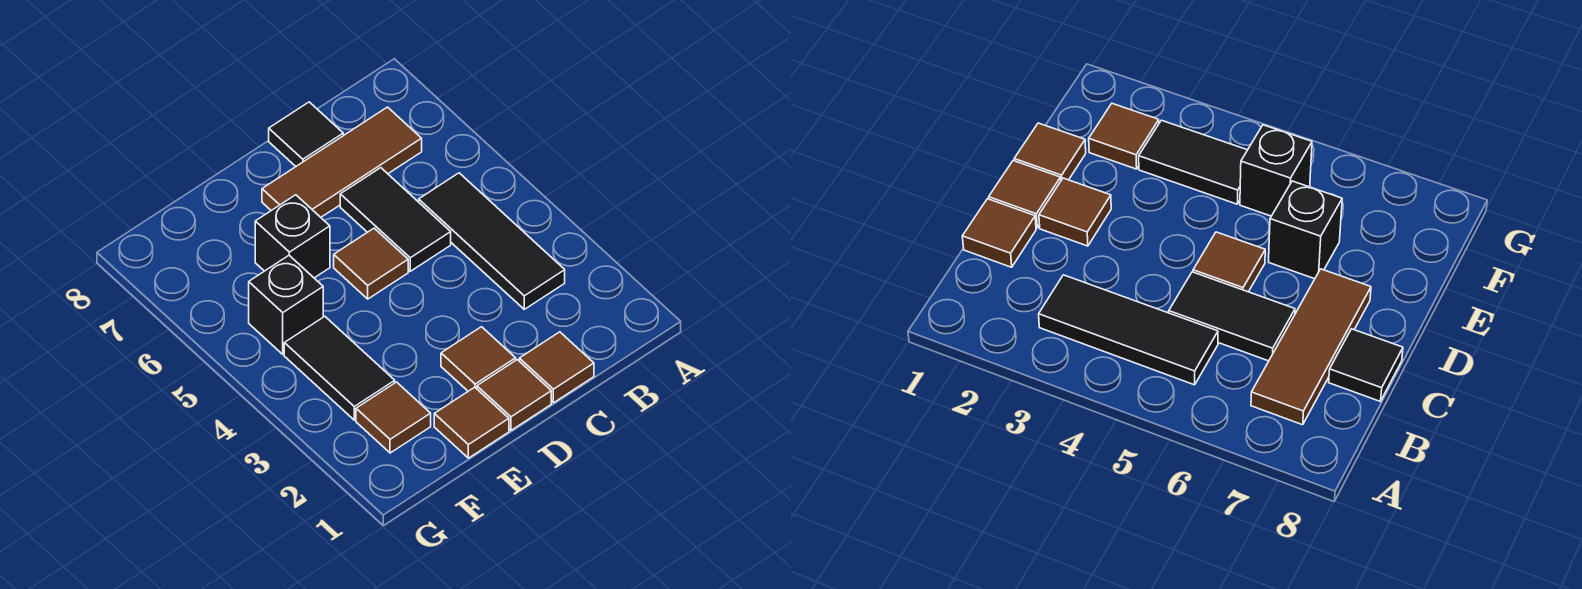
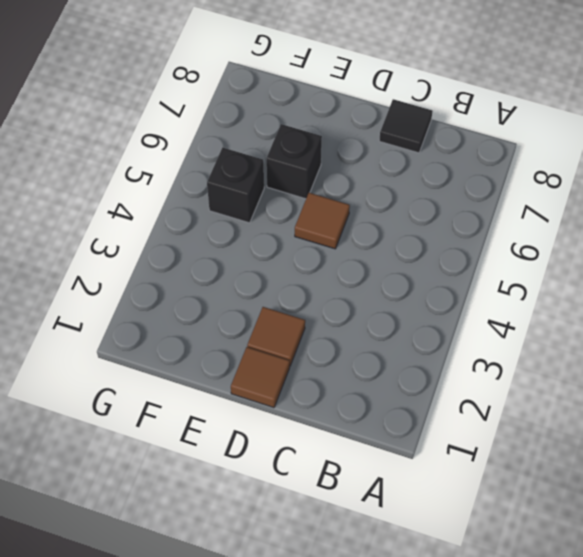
none -> black tile B3:B5 level 1
none -> brown tile B7:D7 level 1
none -> brown tile C1 level 1

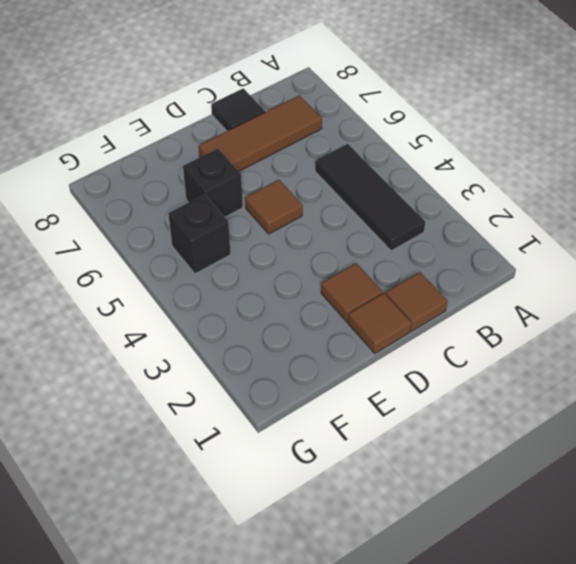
none -> black tile C5:C6 level 1
none -> brown tile E1 level 1
none -> brown tile F2 level 1

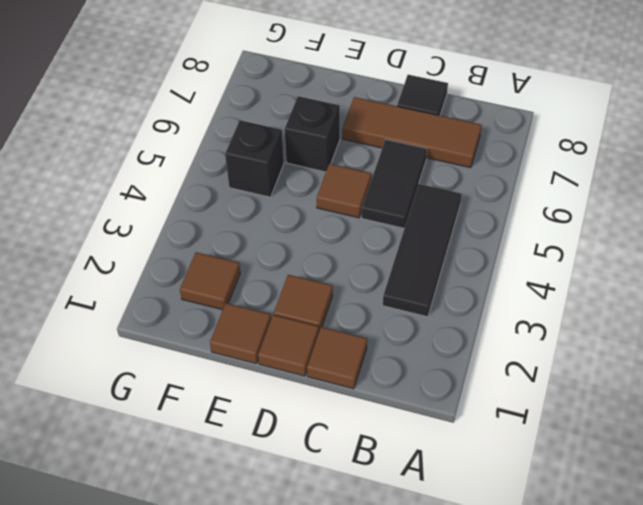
none -> black tile F3:F4 level 1

